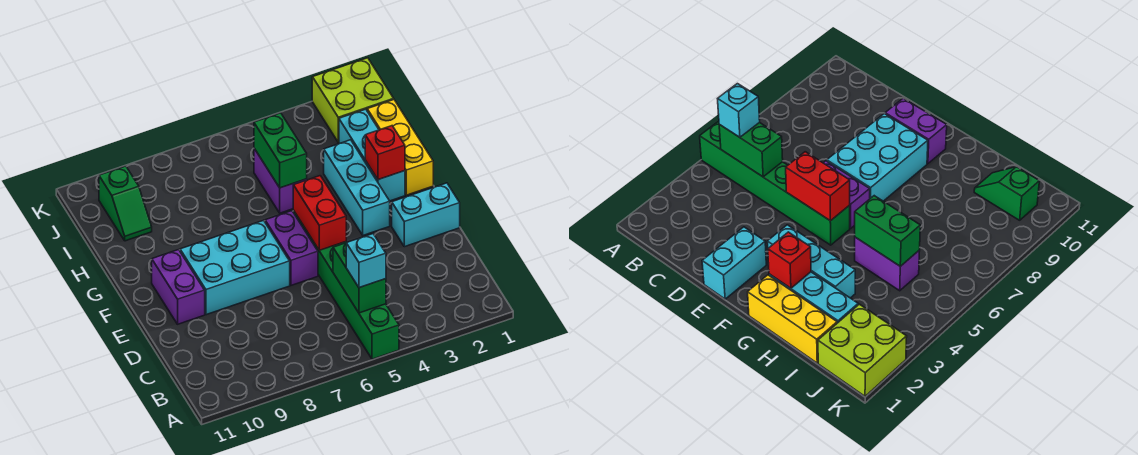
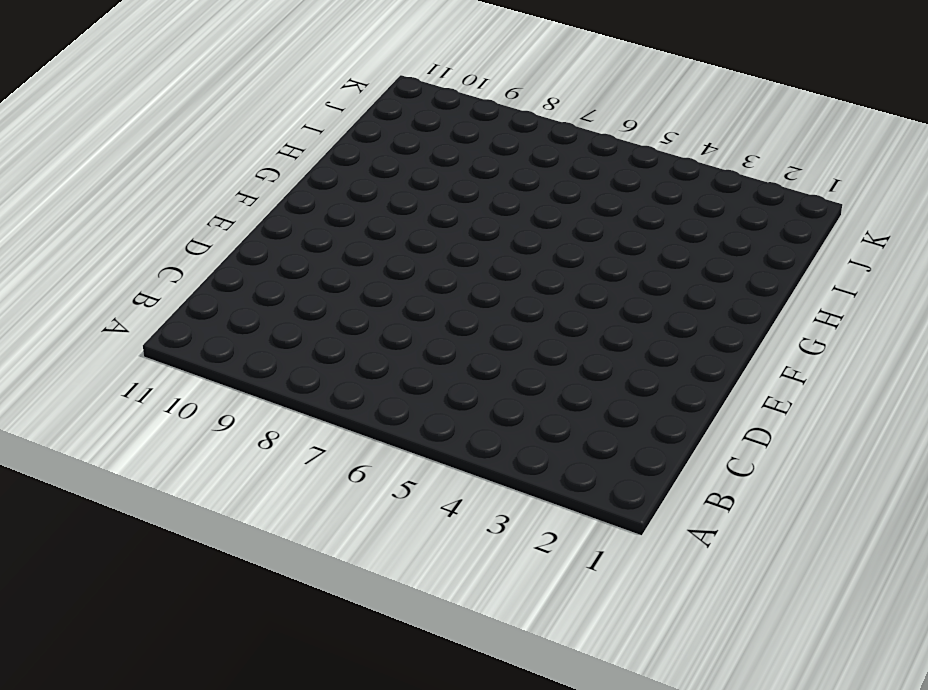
none -> green brick A5:F5 level 1
none -> cyan brick E1:E2 level 1
none -> purple brick E6:F6 level 1

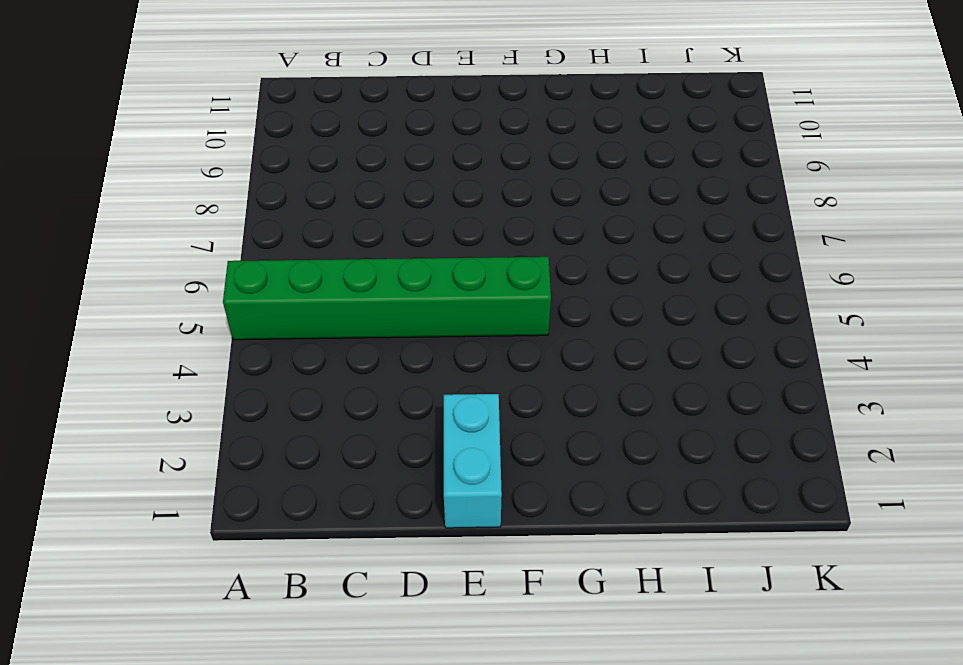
none -> purple brick E6:F6 level 1
none -> cyan brick E7:F9 level 1
none -> purple brick E10:F10 level 1

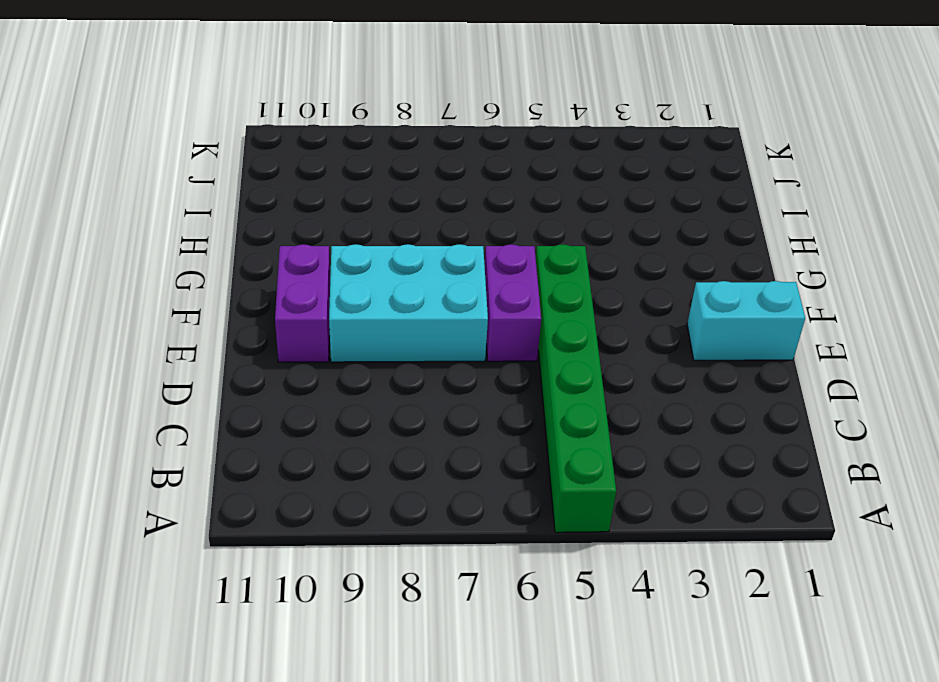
none -> cyan brick F3:H3 level 1
none -> yellow brick G1:I1 level 1
none -> cyan brick G2:I2 level 1

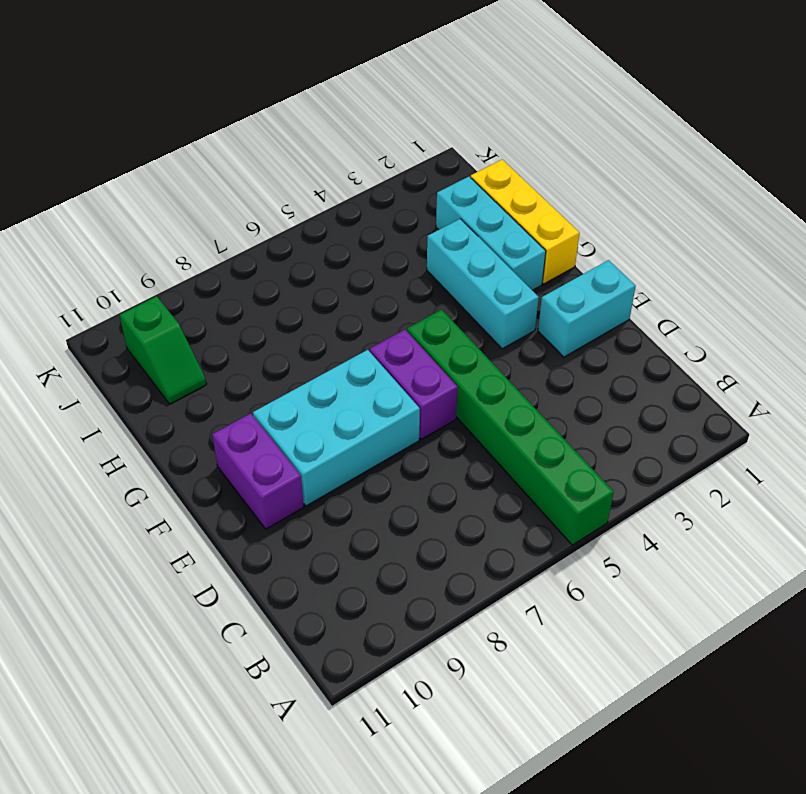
none -> purple brick H5:I5 level 1
none -> lime brick J1:K2 level 1
none -> green brick B5:C5 level 2

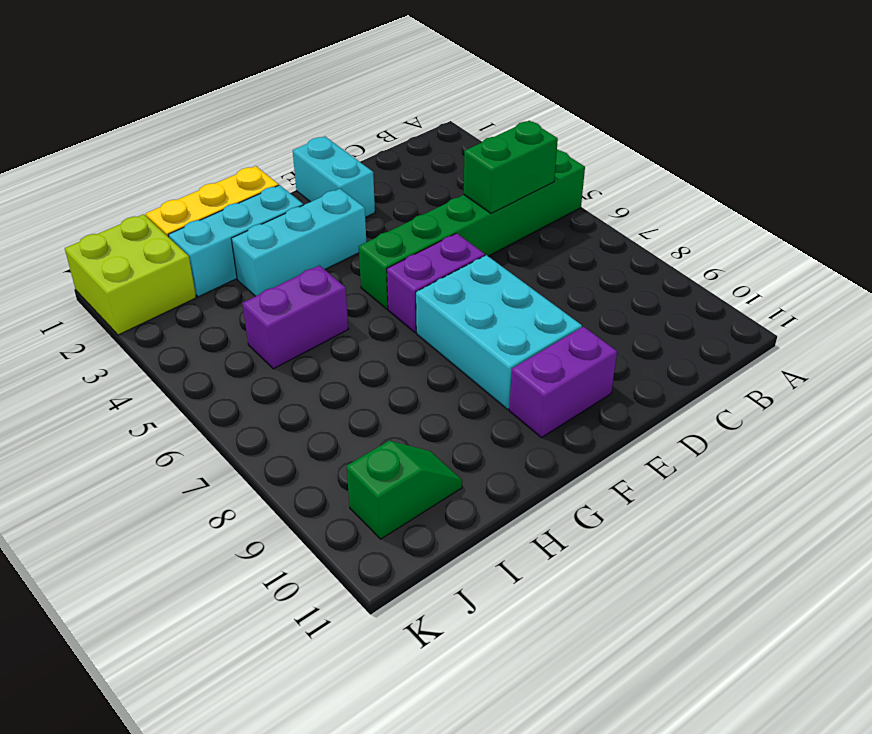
none -> red brick E5:F5 level 2
none -> red brick G2 level 2
none -> green brick H5:I5 level 2

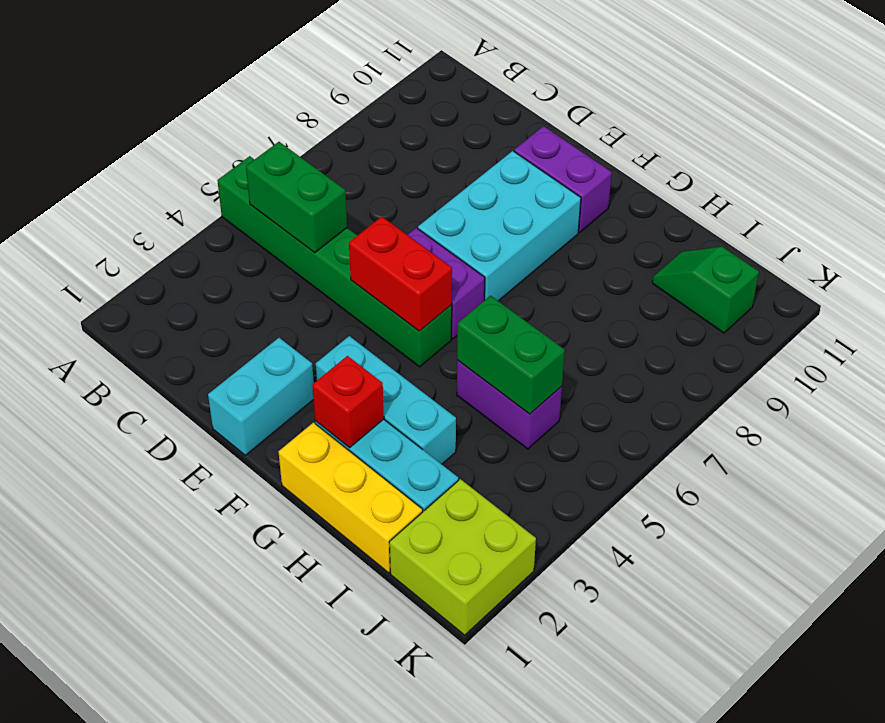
none -> cyan brick B5 level 3

